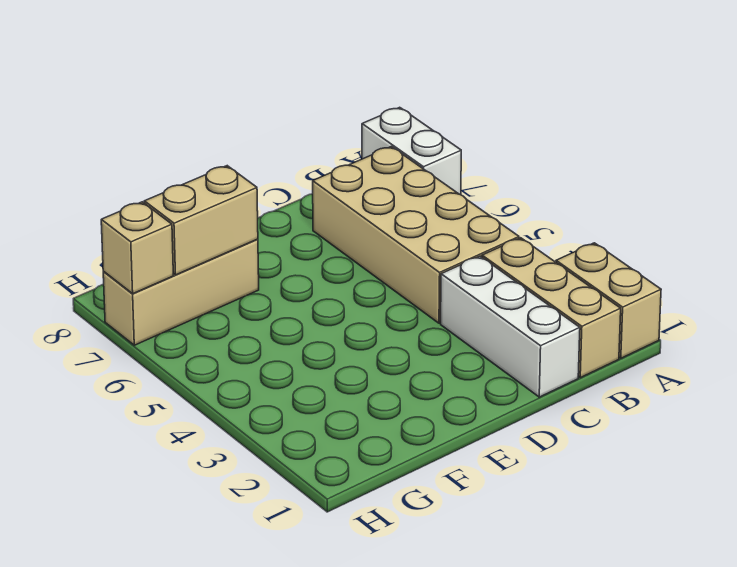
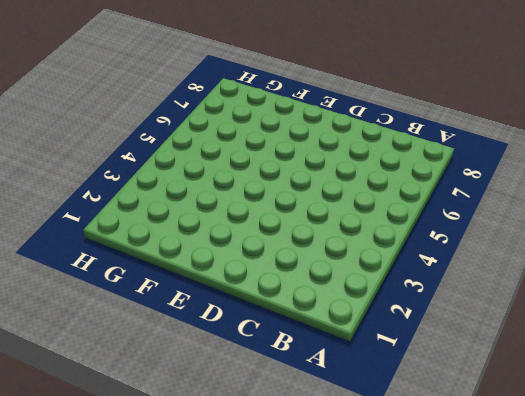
none -> tan brick A1:A2 level 1
none -> white brick A7:A8 level 1

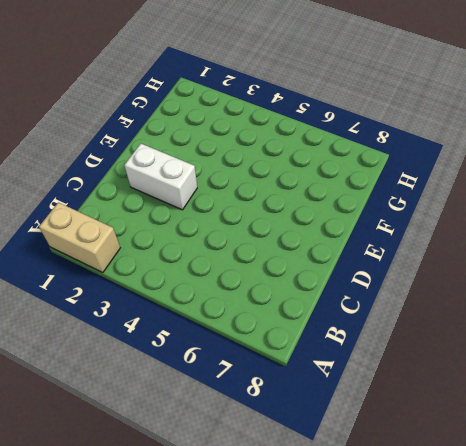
white brick D2:D3 level 1 -> white brick A7:A8 level 1
none -> tan brick B1:B3 level 1
none -> tan brick B4:C7 level 1

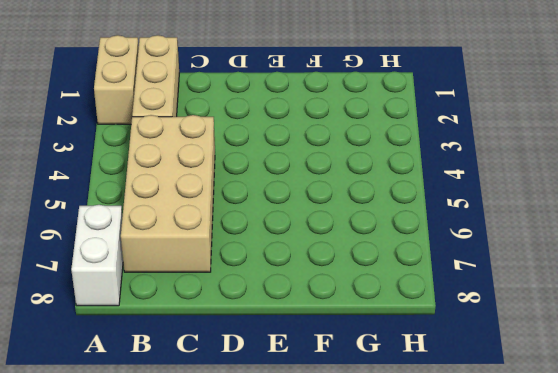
none -> white brick C1:C3 level 1
none -> tan brick F7:H7 level 1

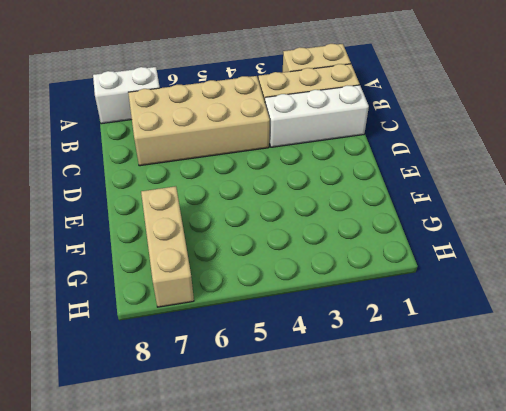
none -> tan brick F7:G7 level 2
none -> tan brick H7 level 2

